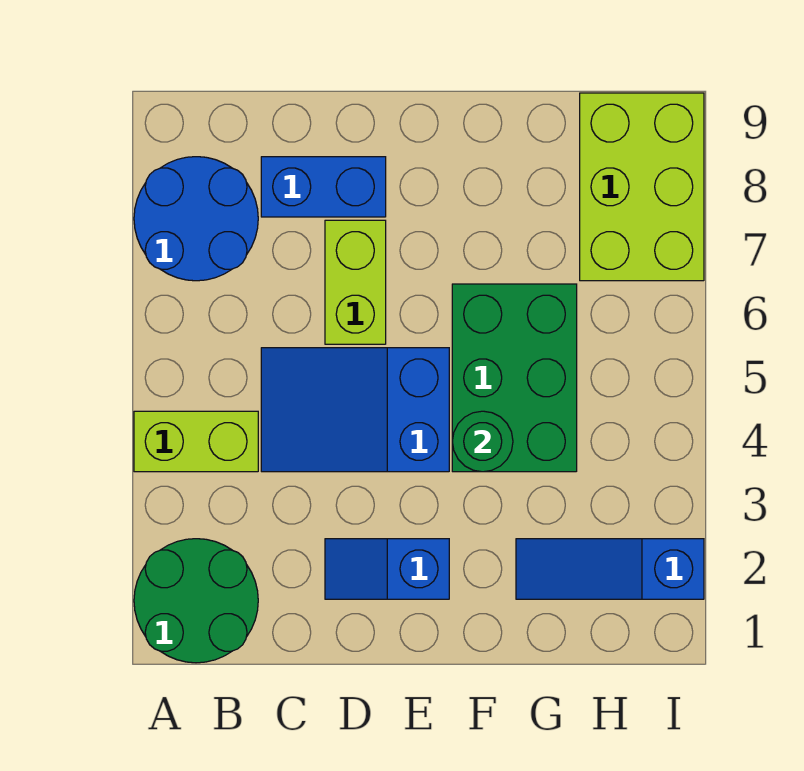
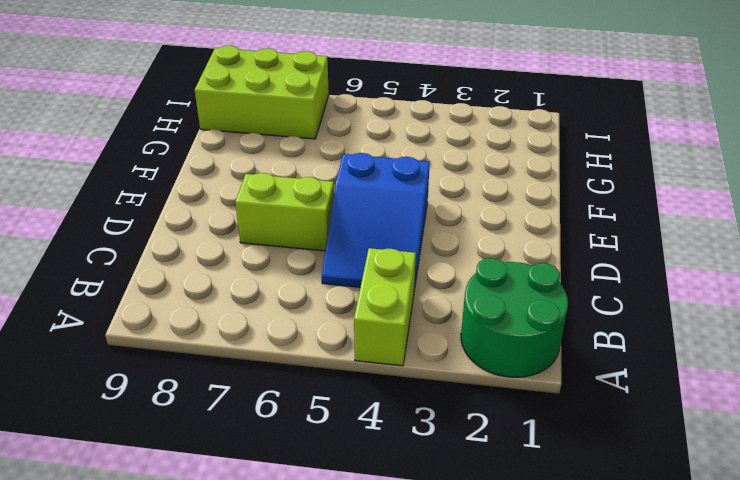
none -> blue round brick A7:B8 level 1
none -> blue brick C8:D8 level 1

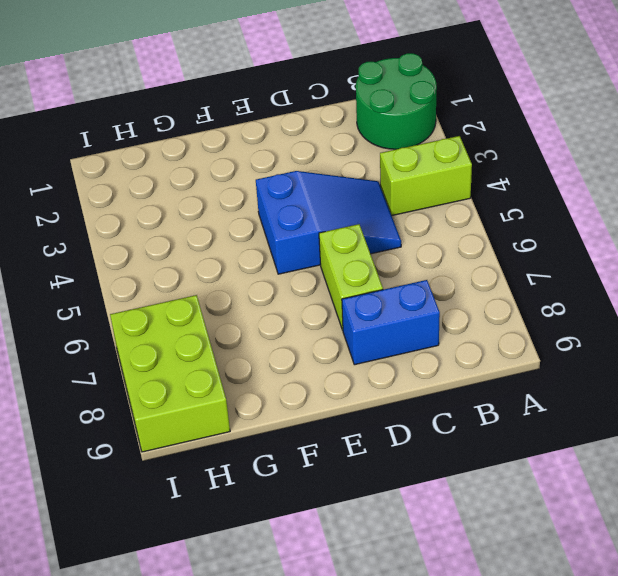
none -> blue round brick A7:B8 level 1
none -> blue slope D2:E2 level 1 top E

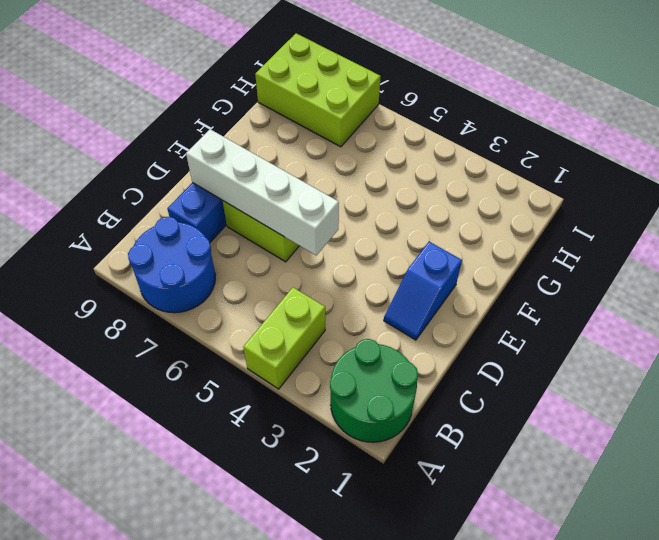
white brick D5:D8 level 2 -> none
none -> blue slope C4:E5 level 1 top E
none -> green brick F4:G6 level 1

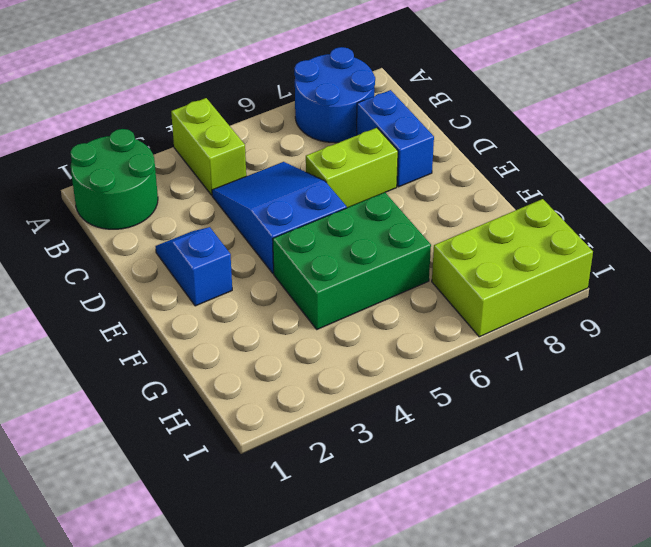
none -> blue slope G2:I2 level 1 top I
none -> green round brick F4 level 2

